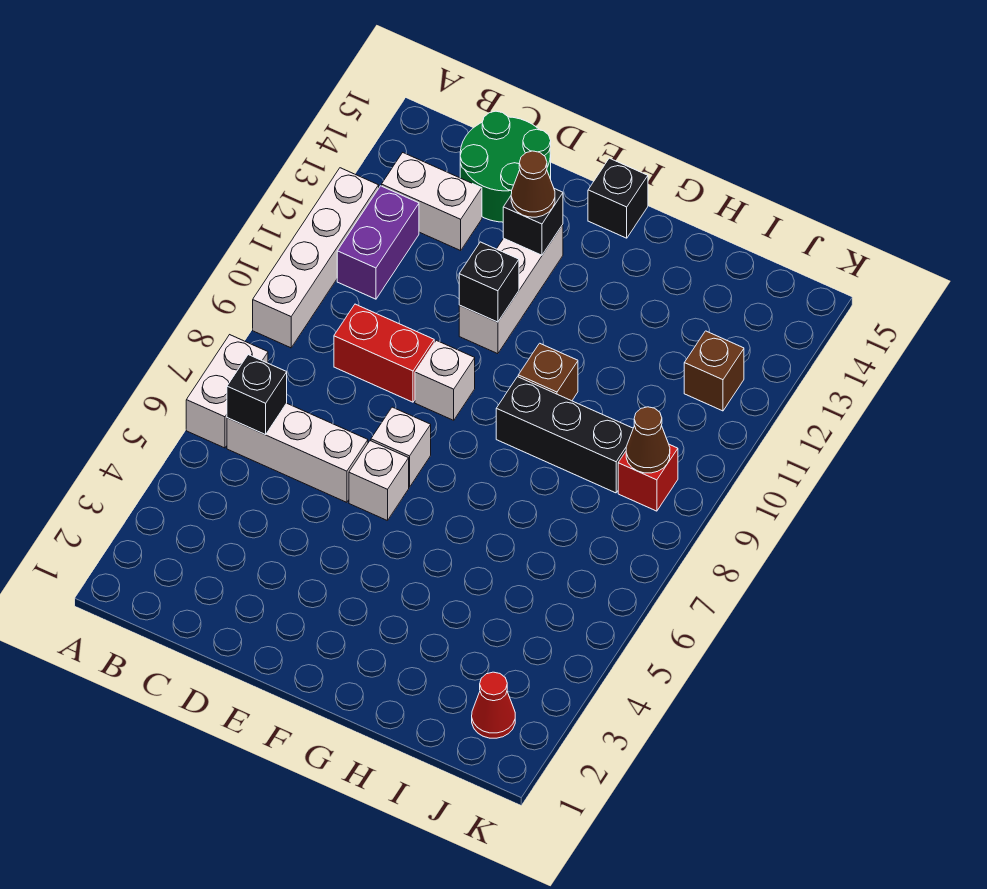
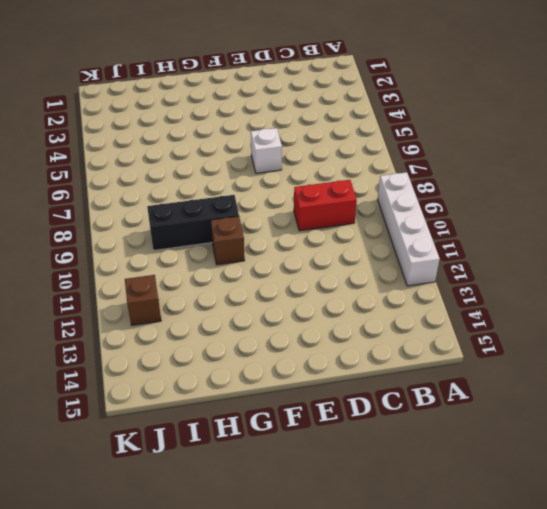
none -> white brick A6:A7 level 1
none -> white brick B6:D6 level 1
none -> purple brick B11:B12 level 1

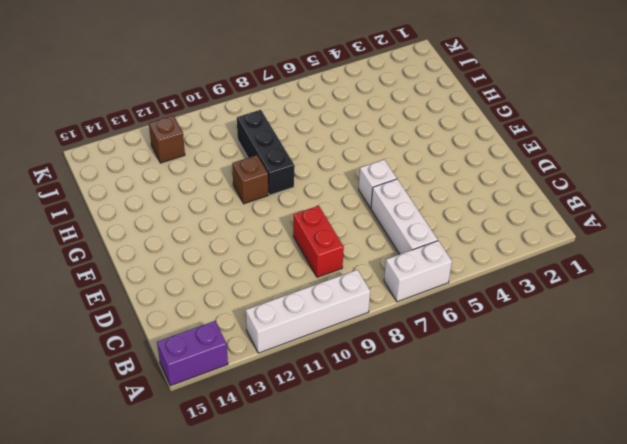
purple brick A14:A15 level 1 -> purple brick B11:B12 level 1
none -> white brick B13:C13 level 1
none -> green round brick C14:D15 level 1
none -> white brick E7 level 1

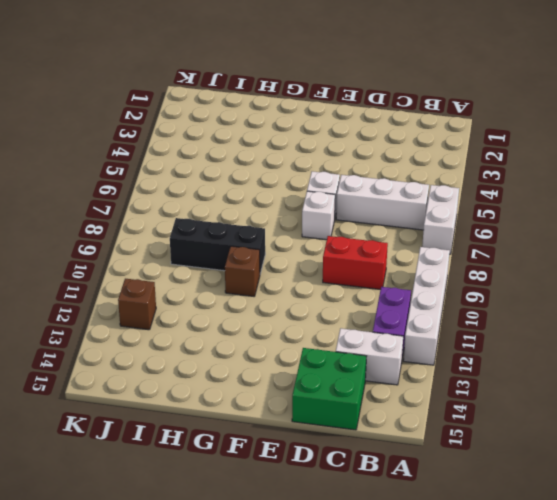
green brick C14:D15 level 1 -> green round brick C14:D15 level 1
none -> white brick E9 level 1
none -> white brick E11:E13 level 1
none -> black brick F15 level 1

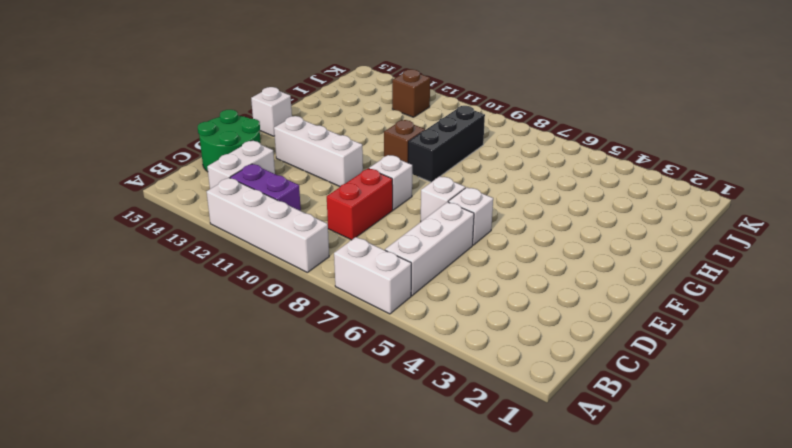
white brick F15 level 1 -> black brick F15 level 1
none -> red cone J2 level 1
none -> red brick J9 level 1
none -> black brick B6 level 2

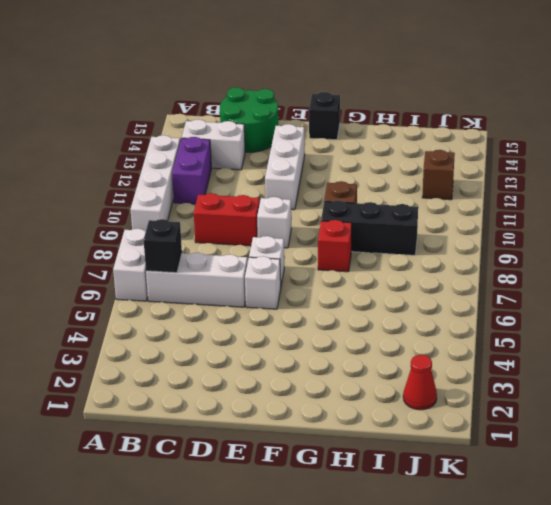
red brick G8 level 1 -> red brick J9 level 1
none -> black brick E11 level 2
none -> black brick E13 level 2
none -> brown cone J9 level 2

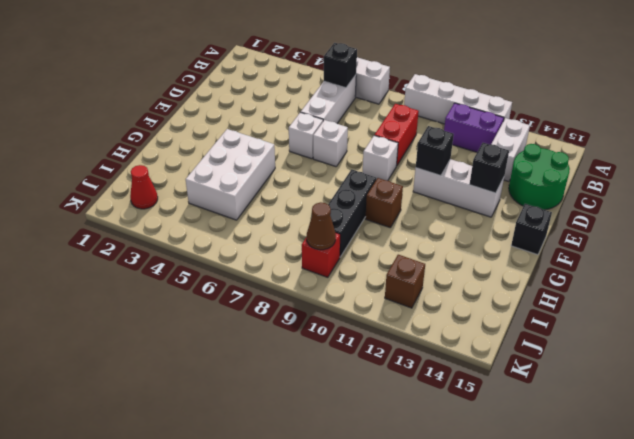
white brick G4:I5 level 1 -> none
none -> brown cone E13 level 3

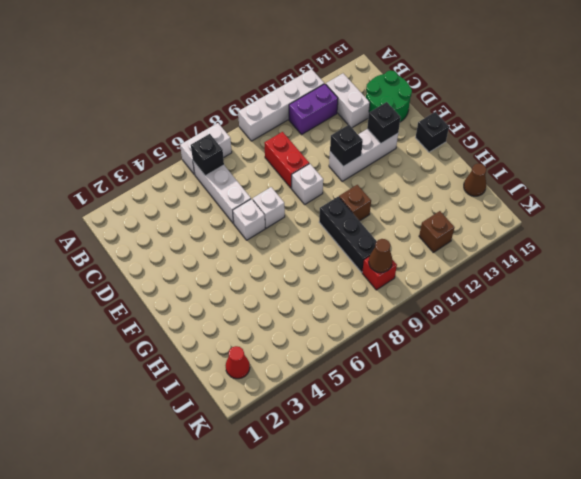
brown cone I15 level 1 -> brown cone E13 level 3

